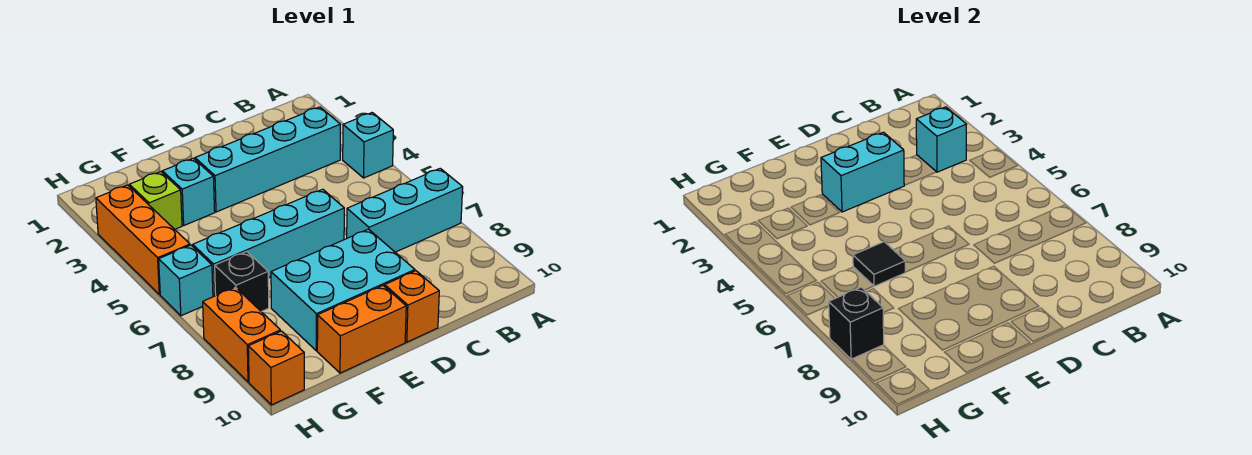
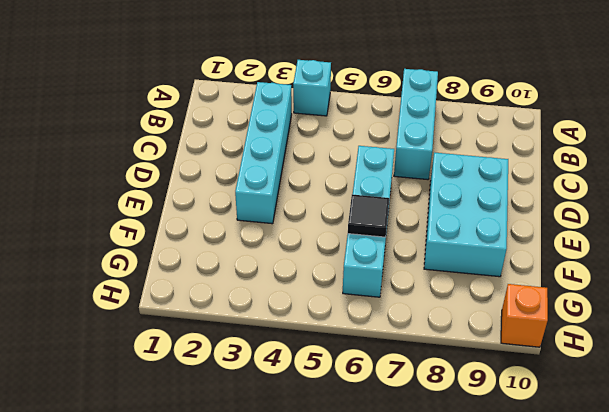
none -> orange brick D10 level 1
none -> orange brick E10:F10 level 1
none -> cyan brick F3 level 1

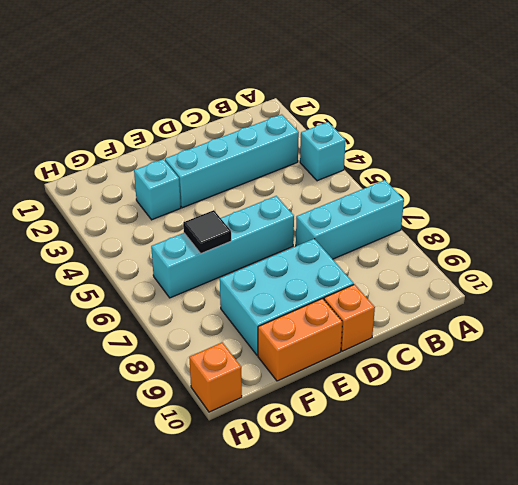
none -> lime brick G3 level 1
none -> black brick G7 level 1
none -> orange brick H3:H5 level 1

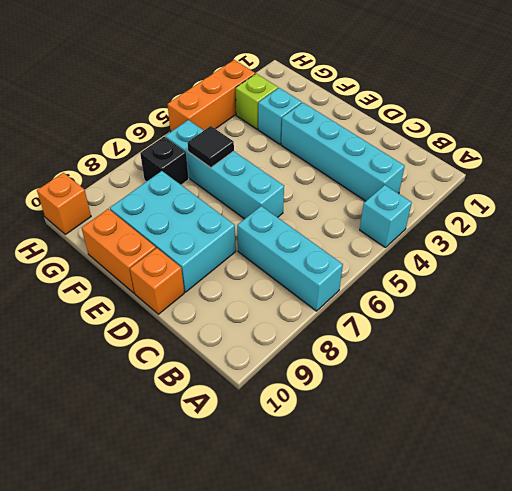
none -> cyan brick H6 level 1
none -> orange brick H8:H9 level 1
none -> cyan brick B3 level 2

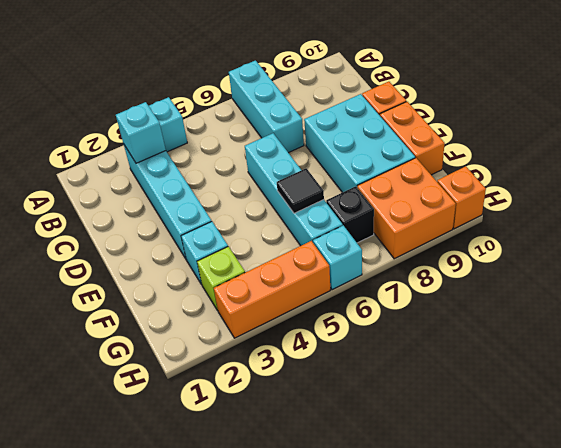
orange brick G8:H9 level 1 -> orange brick H8:H9 level 1
none -> cyan brick D3:E3 level 2
none -> black brick H8 level 2

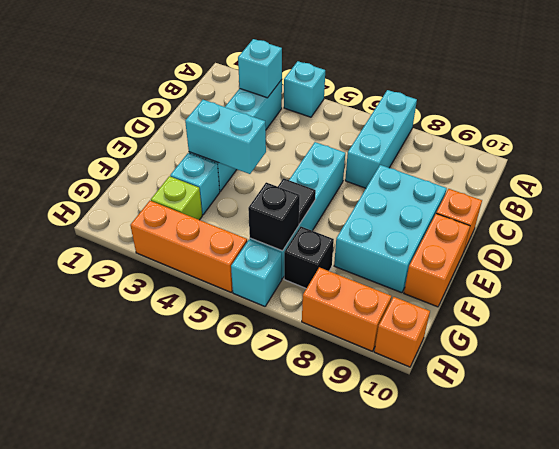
cyan brick E3:E4 level 2 -> cyan brick D3:E3 level 2
black brick G6 level 2 -> black brick H8 level 2

